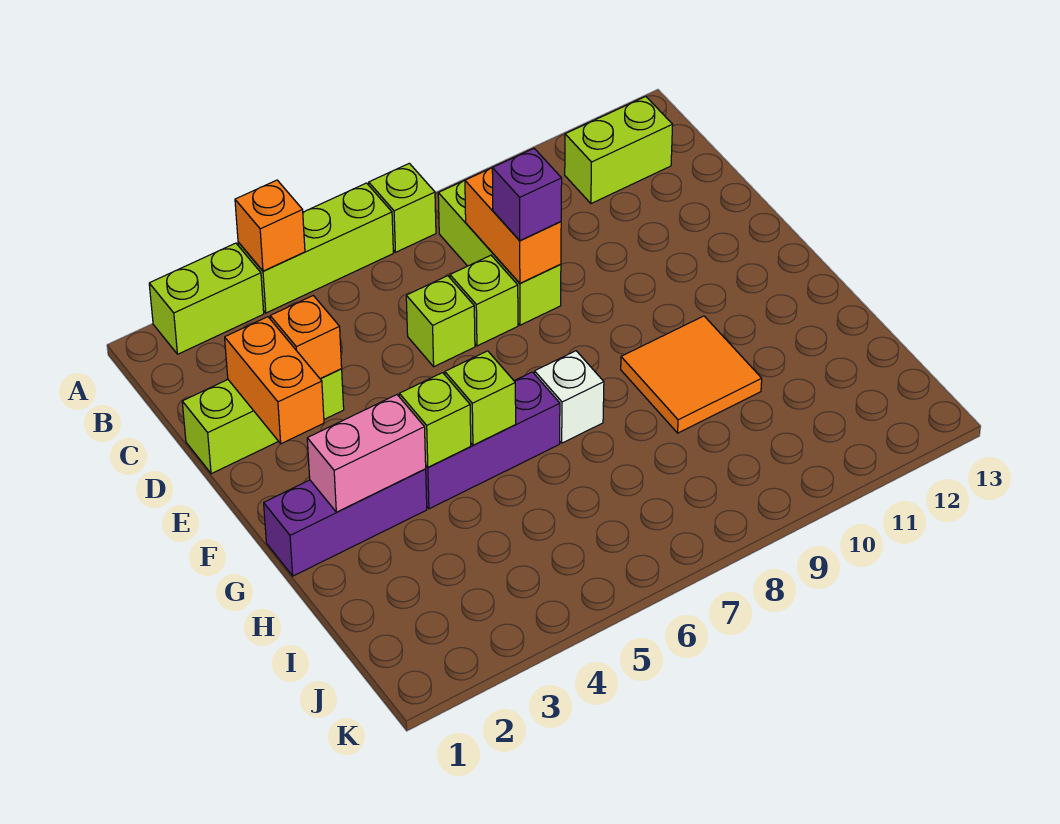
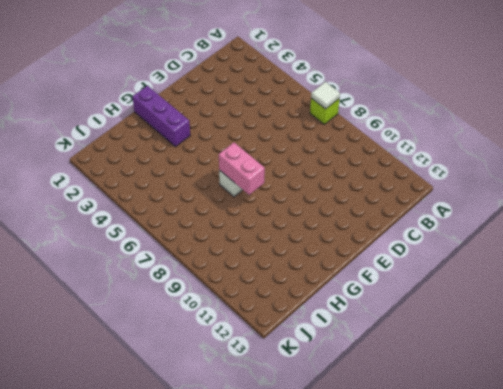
white tile A7 level 2 -> none
pink brick G7:G8 level 2 -> pink brick G2:G3 level 2
none -> lime brick A2:A3 level 1
none -> lime brick A4:A6 level 1
none -> lime brick B8:D8 level 1

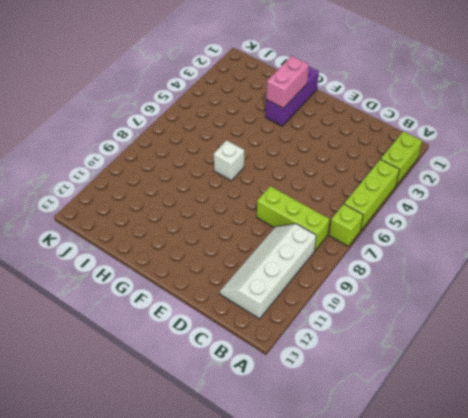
white slope B9:C12 level 1 top B -> lime brick B11:B12 level 1
none -> lime brick D1:D3 level 1
none -> lime brick D6 level 1
none -> lime brick D7 level 1

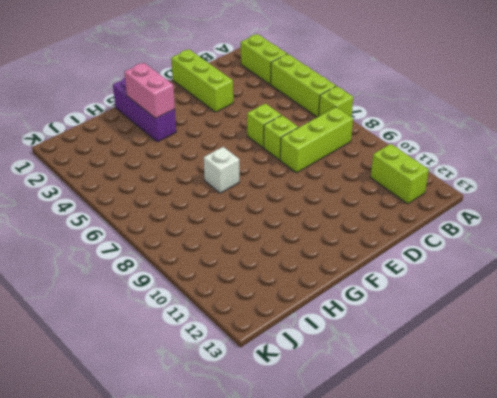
none -> purple brick G4:G6 level 1
none -> orange tile G9:H10 level 1
none -> orange brick A4 level 2

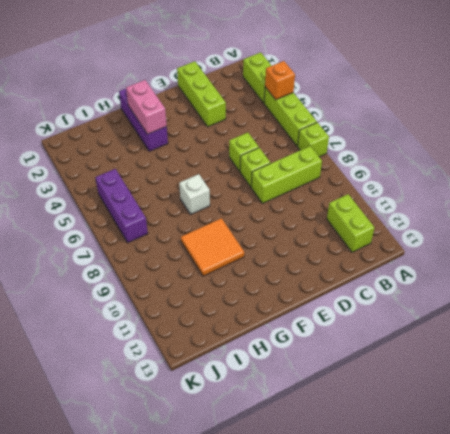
purple brick J5:J7 level 1 -> purple brick G4:G6 level 1
none -> orange brick C8:D8 level 2
none -> orange brick D2:E2 level 2
none -> orange brick D3 level 2

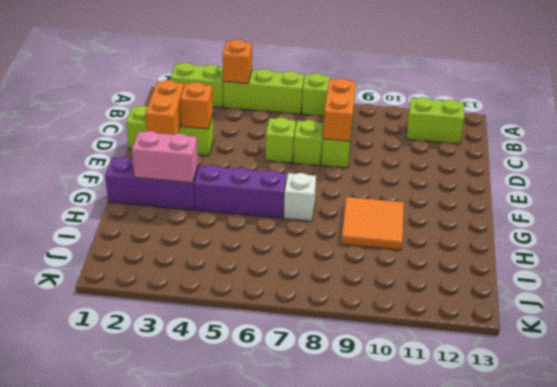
none -> lime brick G4 level 2
none -> lime brick G5 level 2
none -> purple brick D8 level 3

